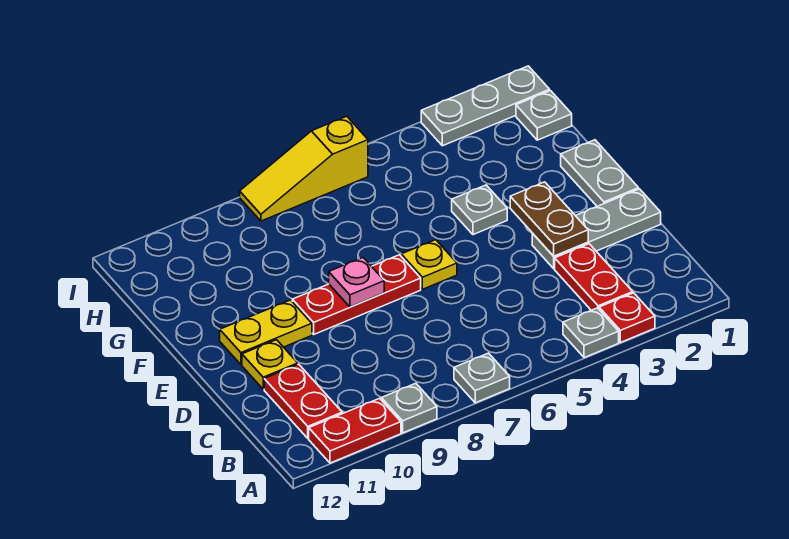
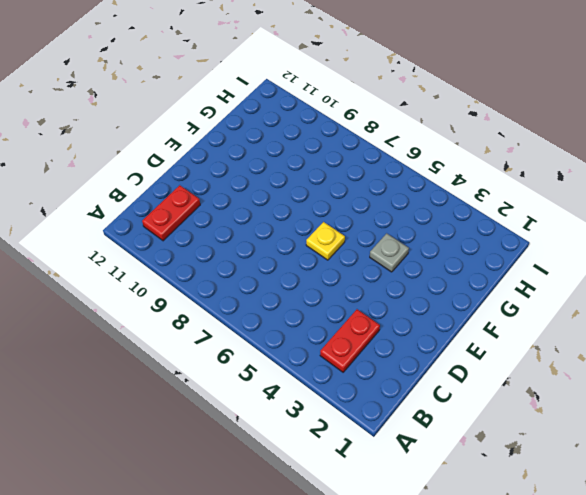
none -> red plate A3 level 1
none -> grey plate A4 level 1
none -> grey plate A7 level 1

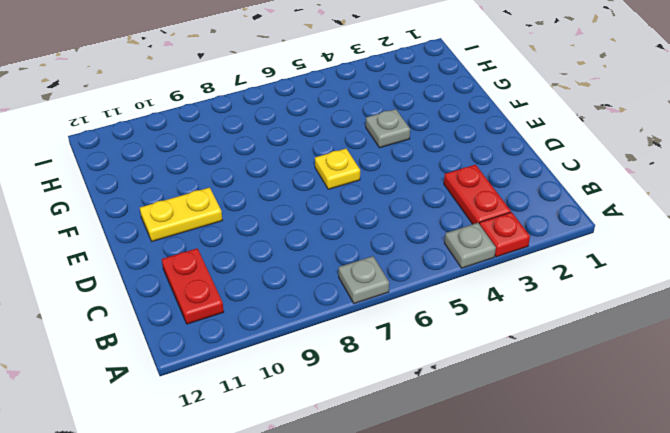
none -> grey plate A9 level 1
none -> red plate A10:A11 level 1
none -> grey plate D1:D3 level 1

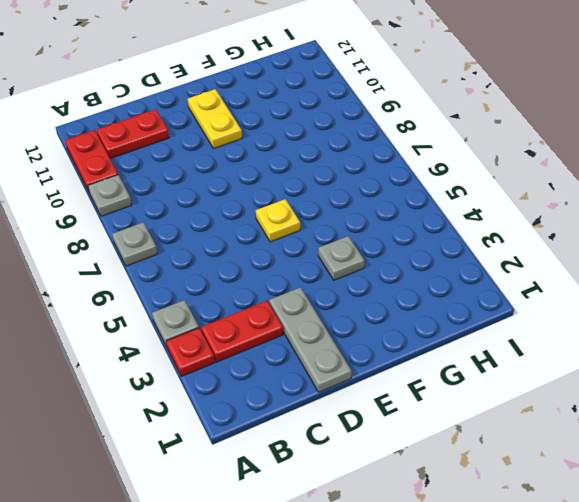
none -> yellow plate D11 level 1
none -> grey plate E1:F1 level 1
none -> red plate E7:E9 level 1

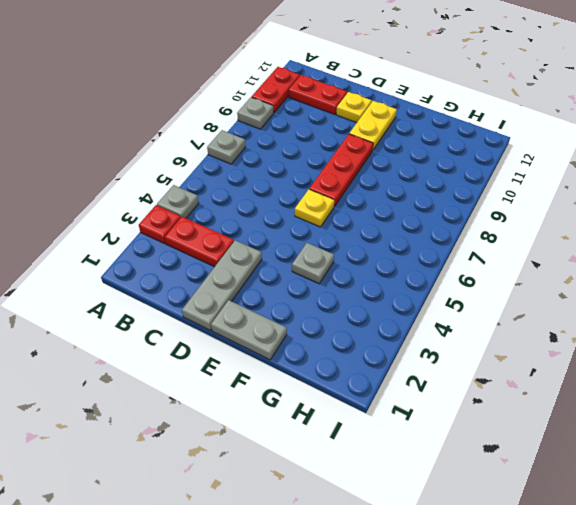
none -> grey plate H1 level 1
none -> grey plate I1:I3 level 1
none -> yellow slope I6:I8 level 1 top 6

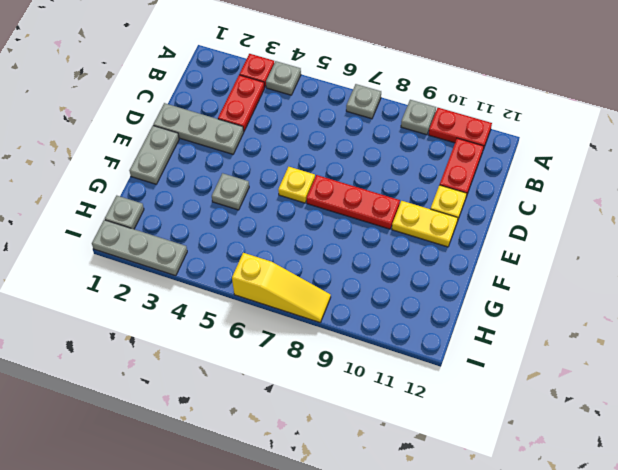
none -> brown plate D3:E3 level 2
none -> pink plate E8 level 2

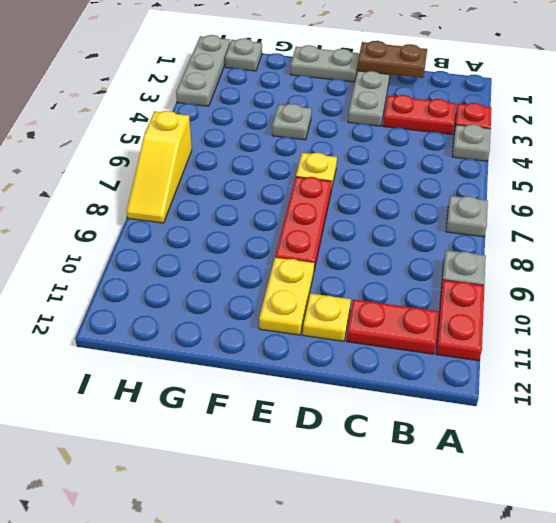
brown plate C1:D1 level 2 -> brown plate D3:E3 level 2
none -> pink plate E8 level 2

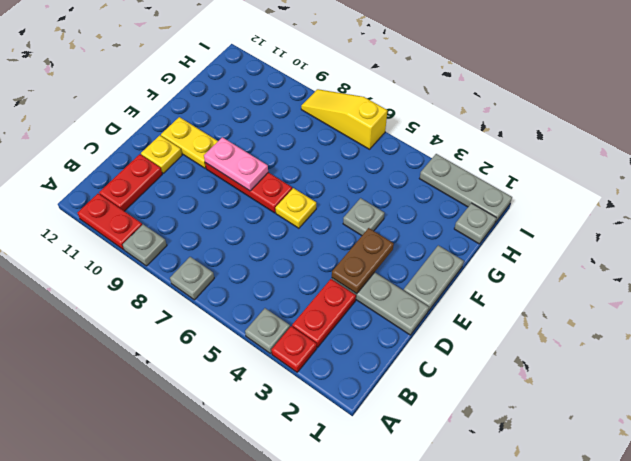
pink plate E8:E9 level 2 -> pink plate E8 level 2

